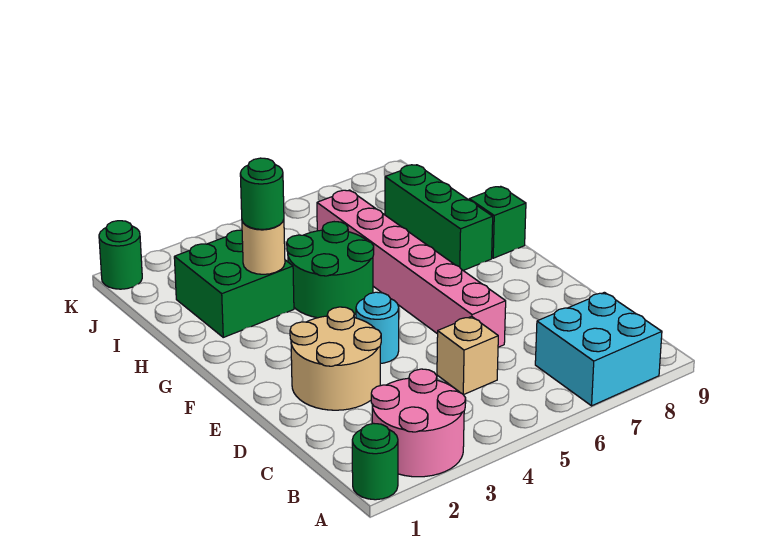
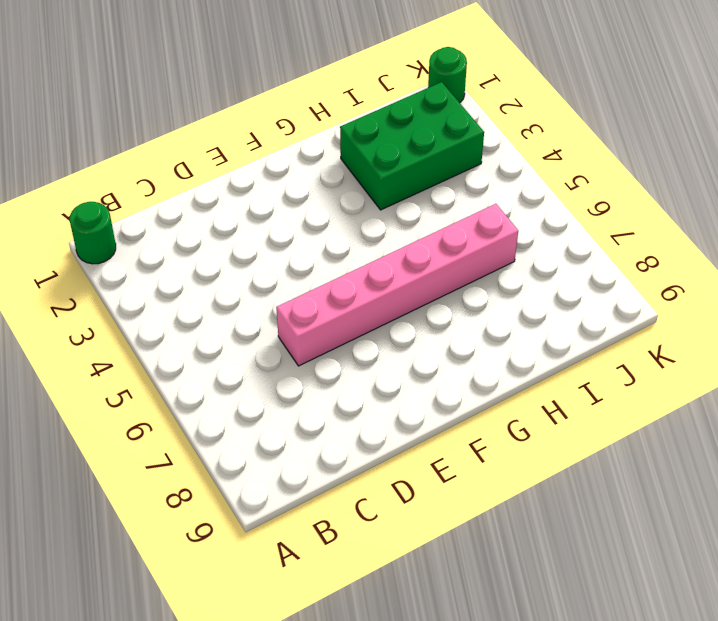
green brick H2:J3 level 1 -> green brick H2:I3 level 1
none -> pink round brick A2:B3 level 1
none -> cyan brick A7:B8 level 1
none -> tan brick C5 level 1

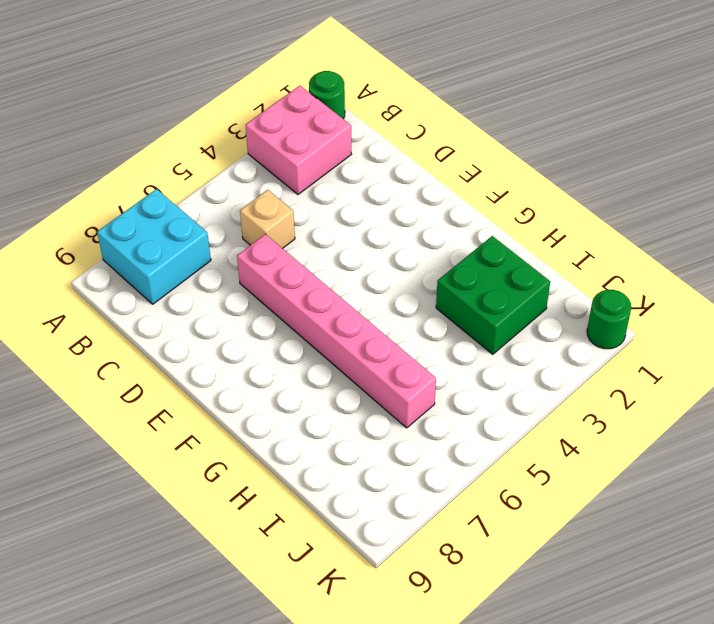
pink brick A2:B3 level 1 -> pink round brick A2:B3 level 1
none -> tan round brick D2:E3 level 1
none -> cyan round brick E4 level 1
none -> green round brick G4:H5 level 1

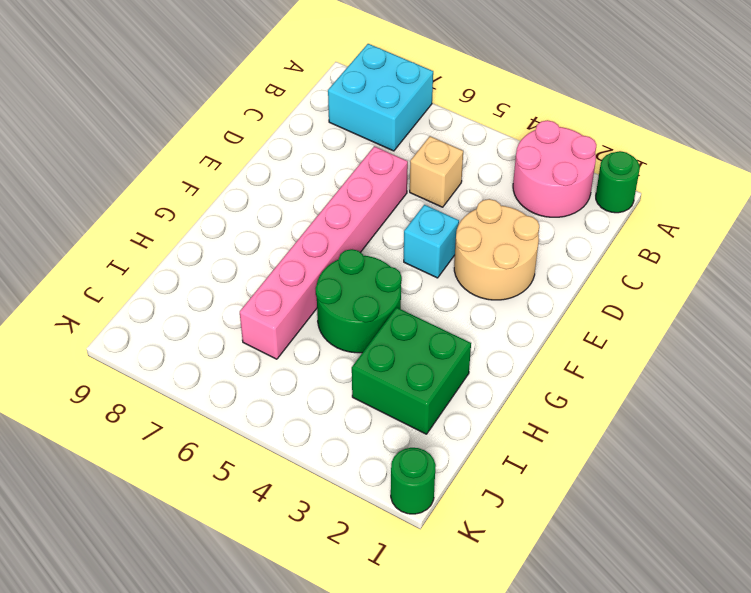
cyan brick E4 level 1 -> cyan round brick E4 level 1
none -> green brick G8:I8 level 1
none -> green brick G9 level 1
none -> tan round brick H3 level 2

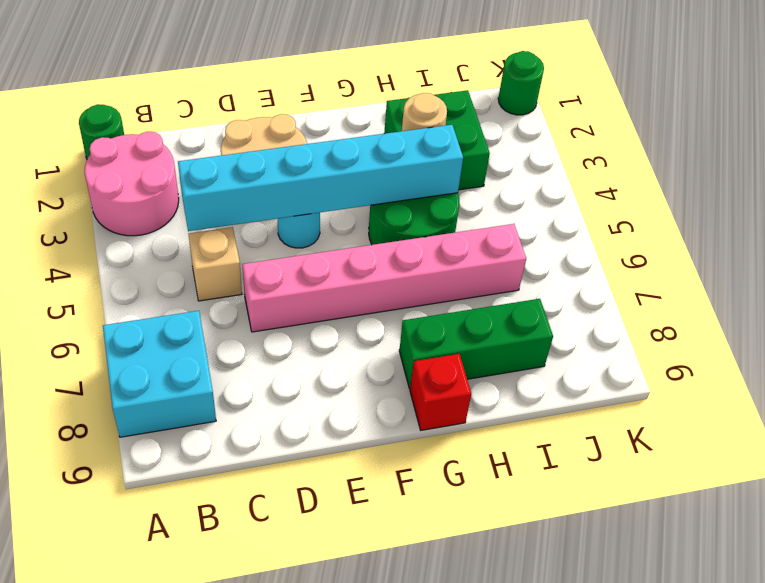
cyan brick C4:H4 level 2 -> none
red brick G9 level 1 -> green brick G9 level 1
none -> green round brick H3 level 3

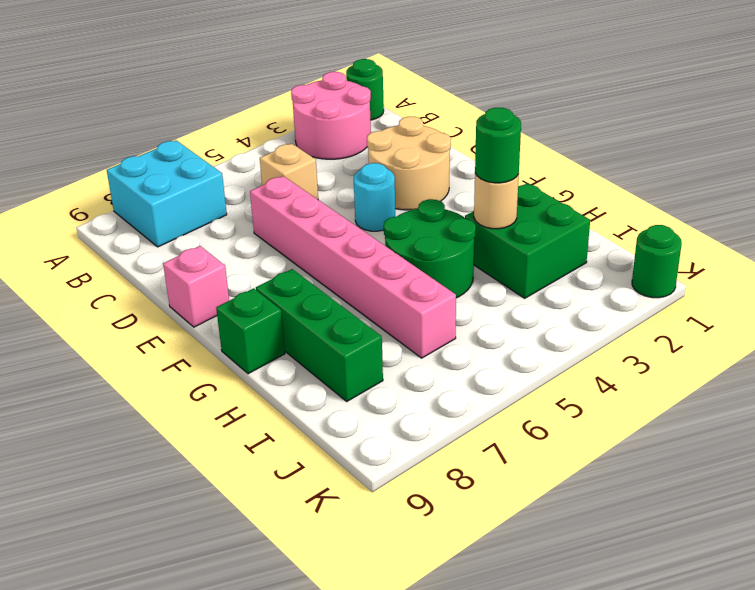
pink brick E9 level 1 -> none

